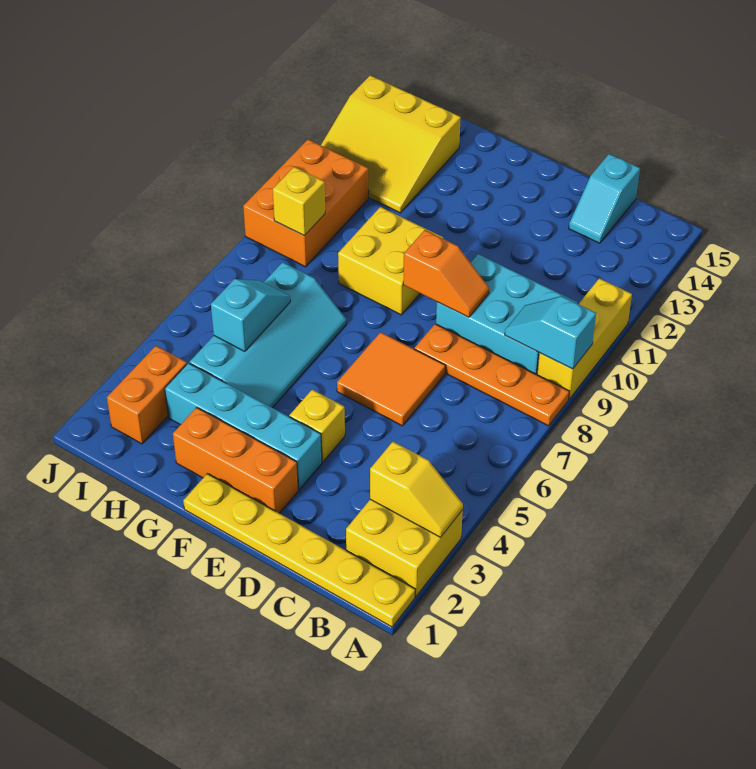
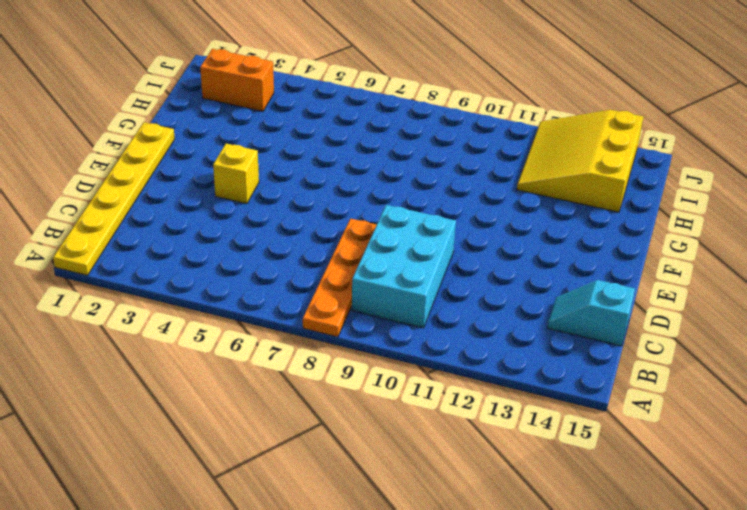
none -> yellow brick A2:B3 level 1
none -> yellow brick A9:A11 level 1
none -> orange tile D6:E7 level 1

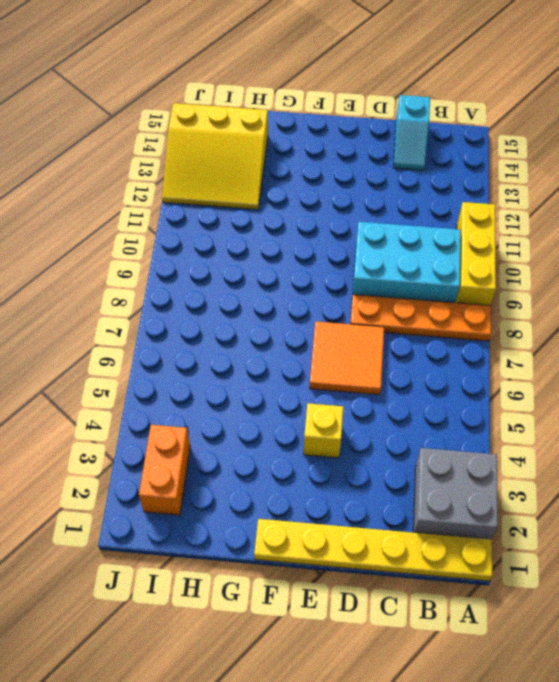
grey brick A2:B3 level 1 -> yellow brick A2:B3 level 1
none -> orange brick E2:G2 level 1
none -> cyan brick E3:H3 level 1
none -> yellow brick F9:G10 level 1

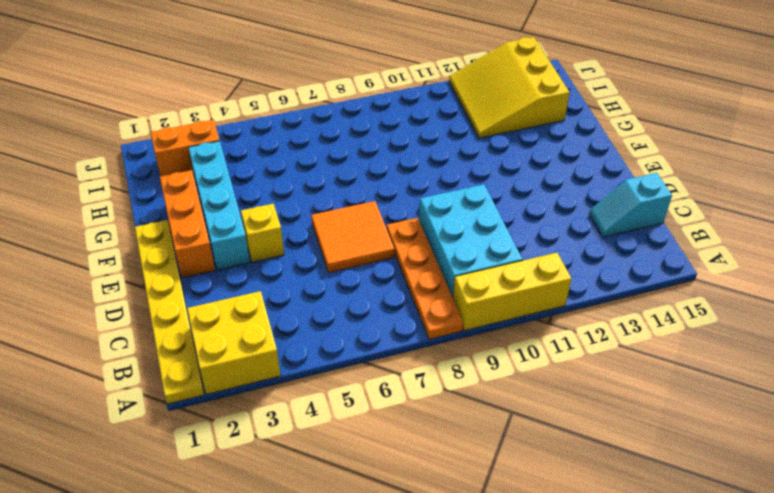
none -> yellow brick F9:G10 level 1
none -> cyan slope G4:H7 level 1 top H
none -> orange brick I9:J11 level 1

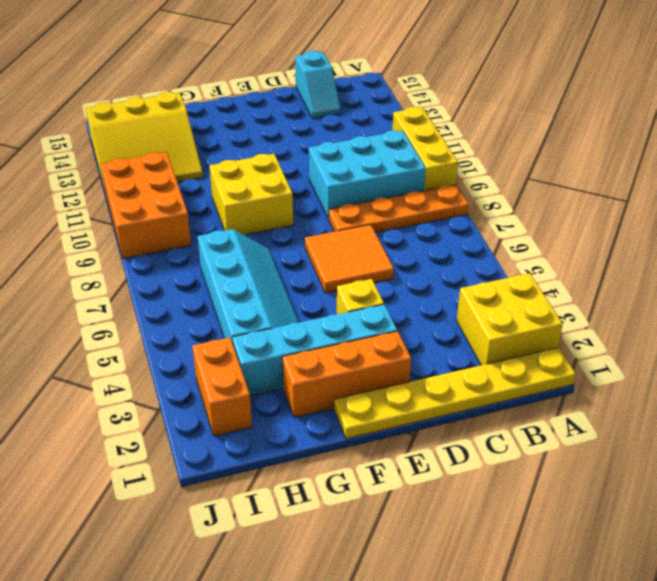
none -> yellow slope A3:B3 level 2 top B
none -> cyan slope A9:B9 level 2 top A
none -> orange slope D9:E9 level 2 top E

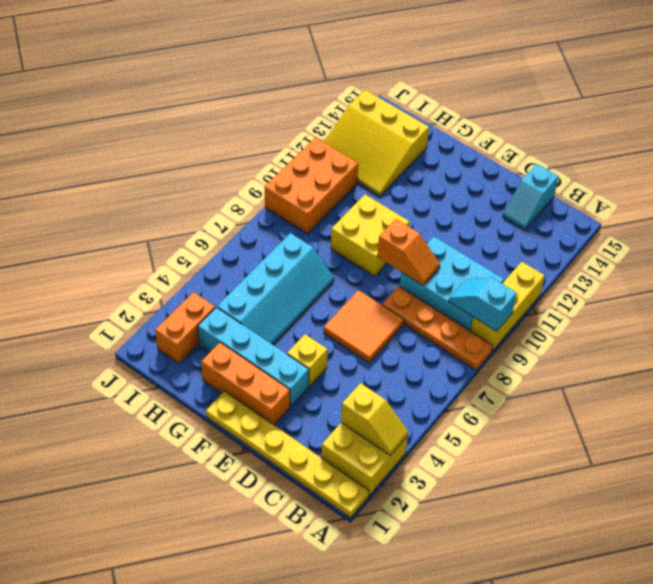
none -> cyan slope H5:H6 level 2 top 5
none -> yellow brick I9 level 2

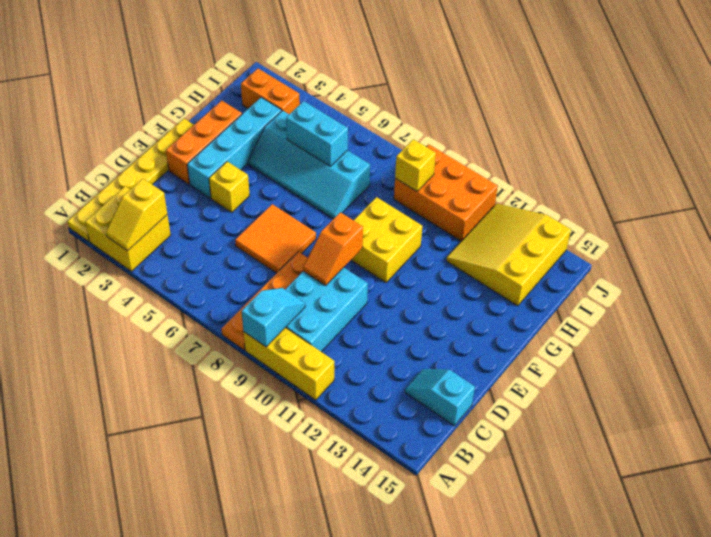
cyan brick H5:H6 level 2 -> cyan slope H5:H6 level 2 top 5

